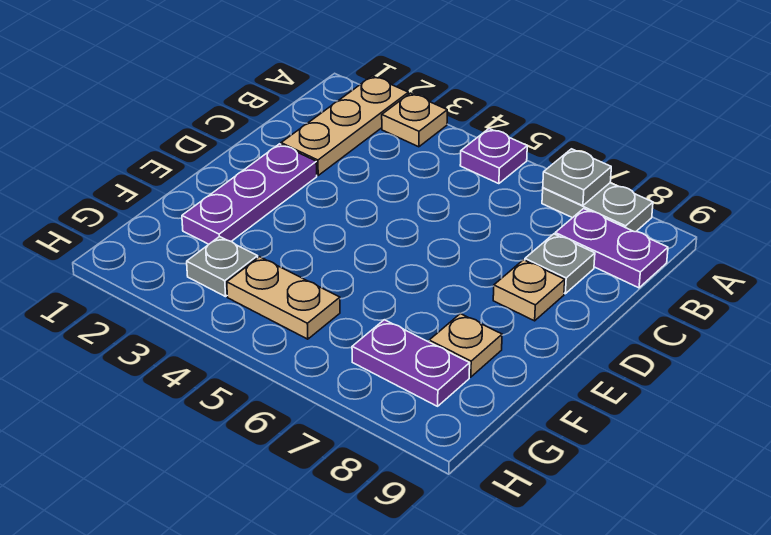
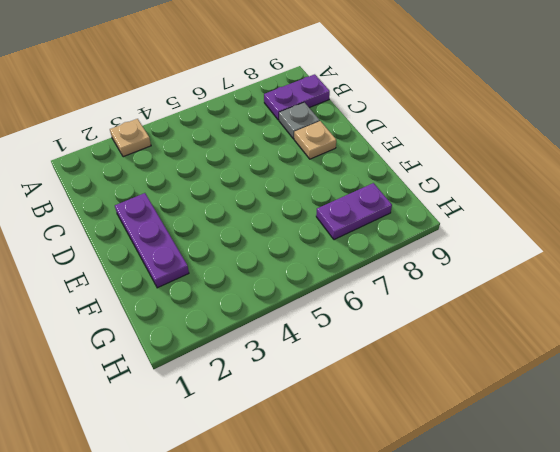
none -> tan plate A2:C2 level 1
none -> purple plate A5 level 1
none -> grey plate A7:A8 level 1

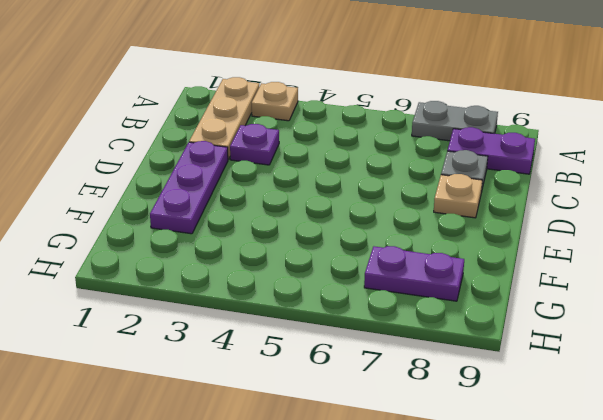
purple plate C3 level 1 -> purple plate A5 level 1
none -> tan plate F8 level 1
none -> grey plate G3 level 1
none -> tan plate G4:G5 level 1

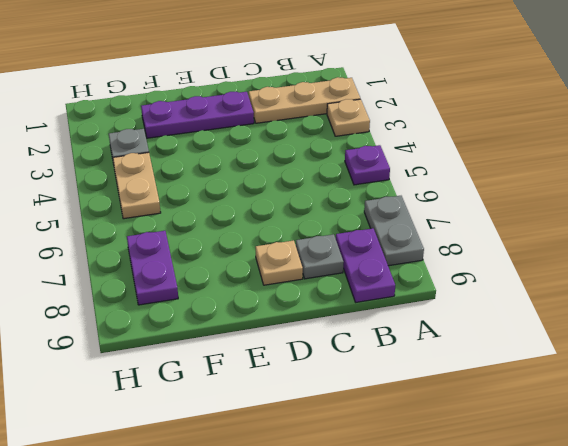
none -> tan plate F8 level 1
none -> grey plate A7 level 2

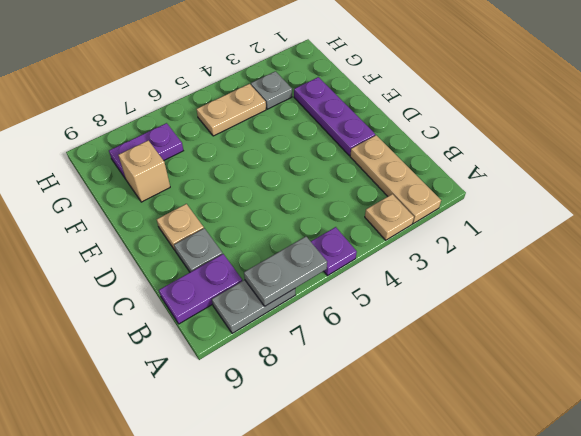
grey plate A6:A7 level 2 -> grey plate A7 level 2
tan brick F8 level 1 -> tan plate F8 level 1

